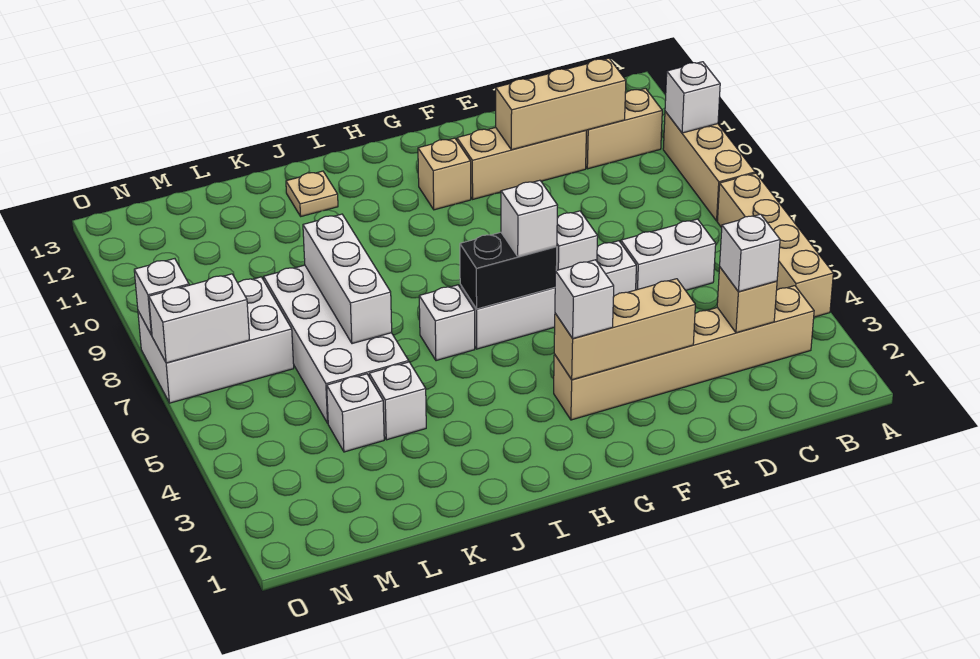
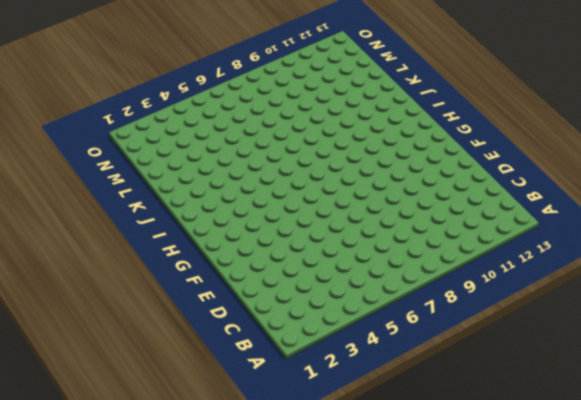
none -> tan brick A4:A7 level 1
none -> tan brick A8:A10 level 1
none -> tan brick B3:G3 level 1

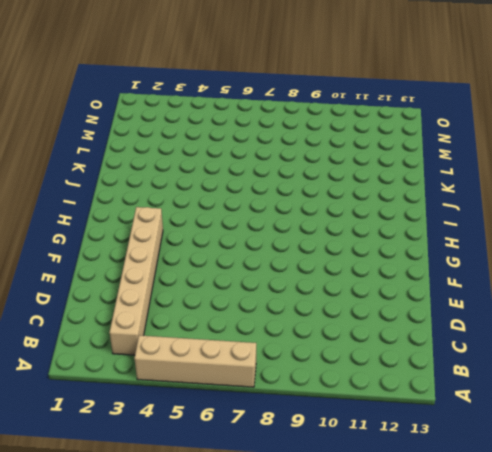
none -> tan brick A8:A10 level 1
none -> tan brick B11:C11 level 1
none -> white brick C6:D6 level 1

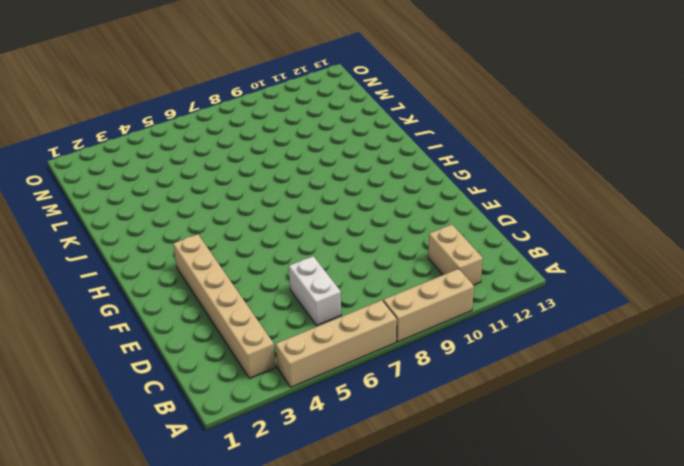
none -> tan brick D11:F11 level 1
none -> white brick E6:H6 level 1
none -> tan brick G11 level 1

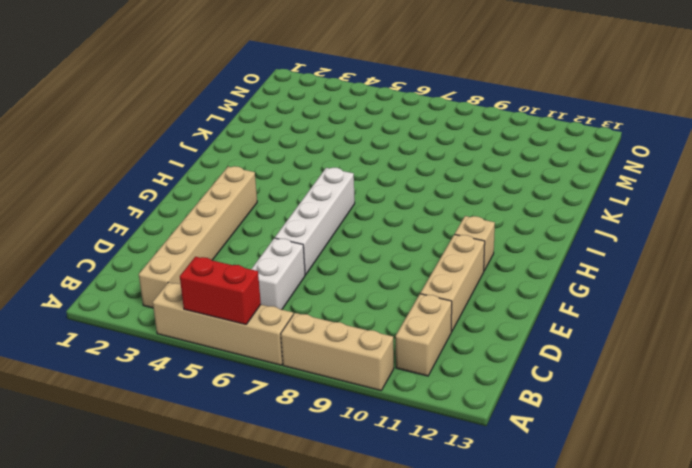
red brick A5:A6 level 2 -> none
none -> white brick I6 level 1
none -> tan plate J12 level 1
none -> white brick K4 level 1

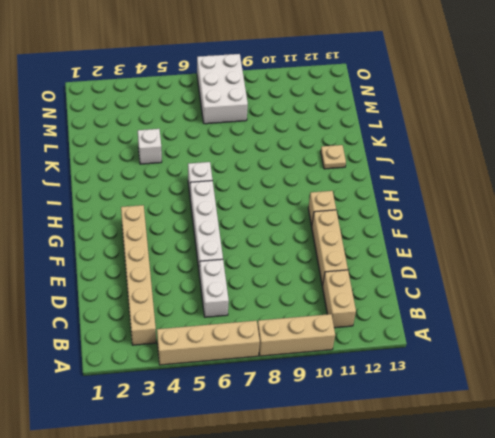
none -> white brick K5:L8 level 1
none -> white brick L4 level 1
none -> white brick A10 level 2

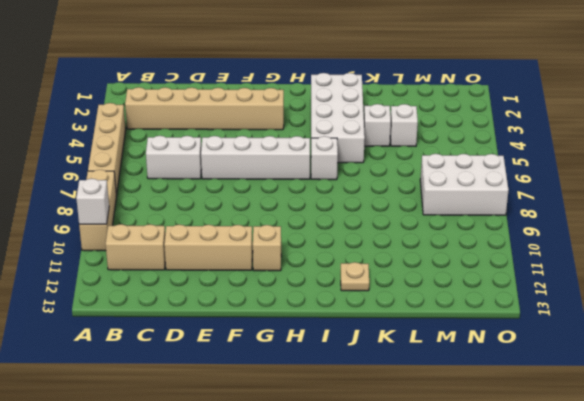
white brick I2:J5 level 1 -> white brick K5:L8 level 1
none -> tan brick C3 level 2
none -> tan brick C11:E11 level 2
none -> tan brick E3:G3 level 2

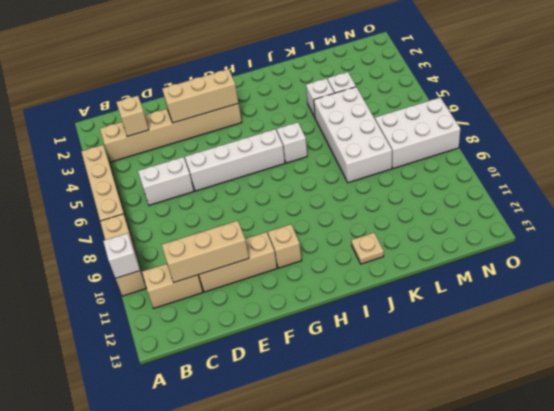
none -> white brick F6 level 2
none -> black brick G6:H6 level 2
none -> white brick K6:K8 level 2

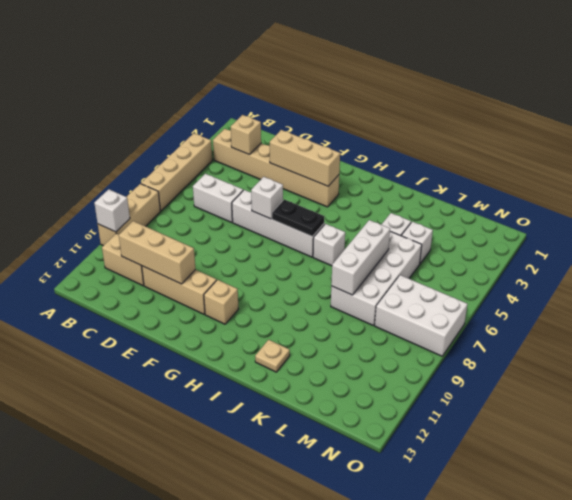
black plate G6:H6 level 2 -> black brick G6:H6 level 2
none -> white brick N7:O7 level 2
none -> white brick O8 level 2
none -> white brick C3 level 3

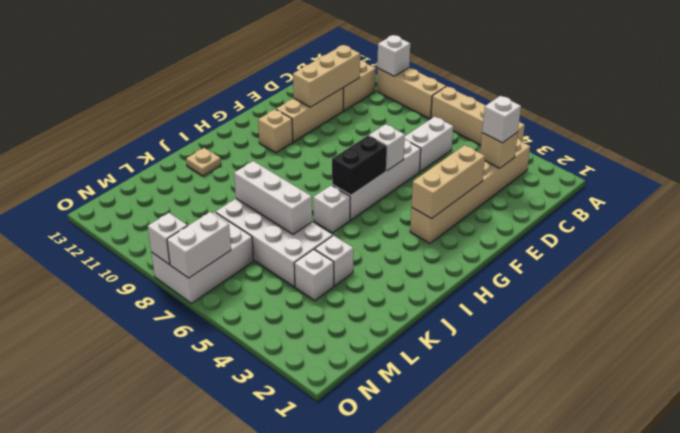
none -> white brick G3 level 3
none -> white brick G6 level 3

